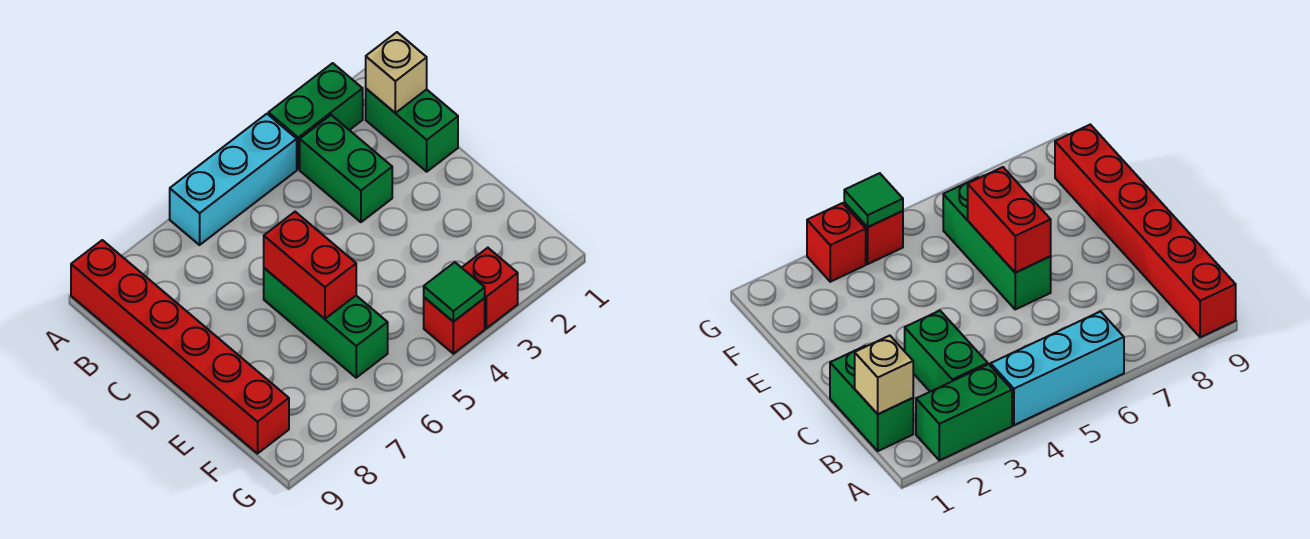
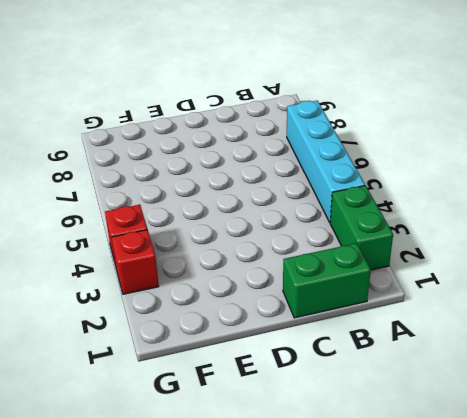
cyan brick A4:A7 level 1 -> cyan brick A4:A6 level 1
none -> red brick A9:F9 level 1
none -> green brick B3:C3 level 1

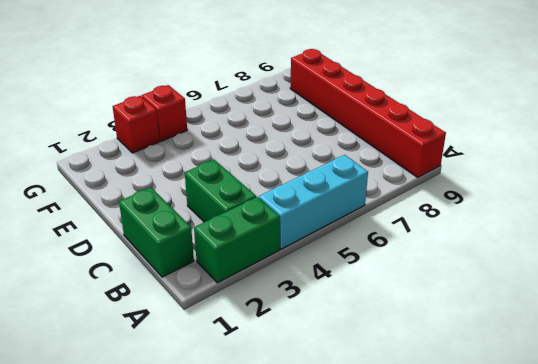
none -> green brick D6:F6 level 1
none -> tan brick B1 level 2

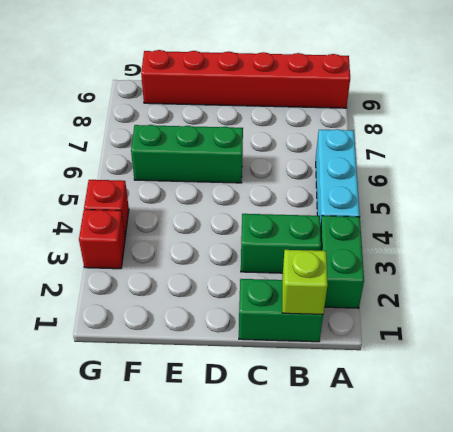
lime brick B1 level 2 -> tan brick B1 level 2
none -> red brick D6:E6 level 2
none -> green tile G4 level 2

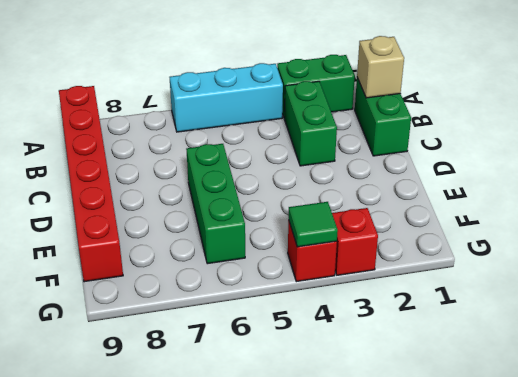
none -> red brick D6:E6 level 2

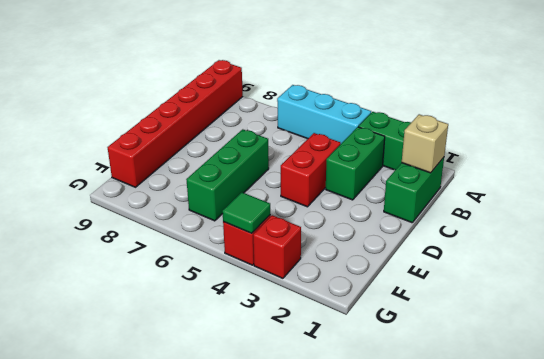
red brick C4:D4 level 1 -> red brick D6:E6 level 2

